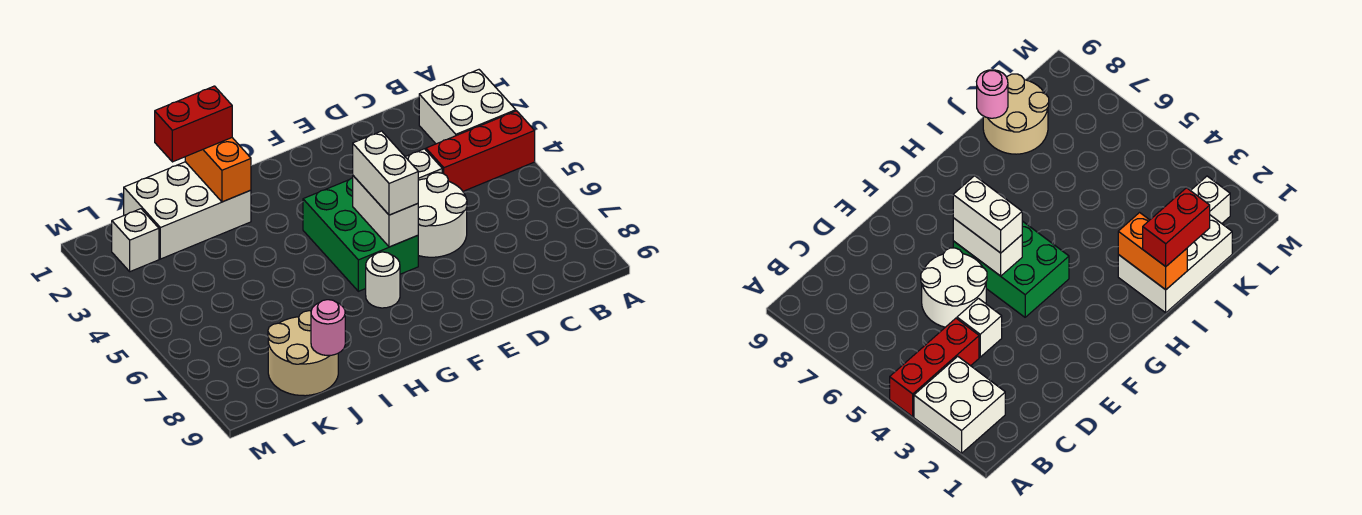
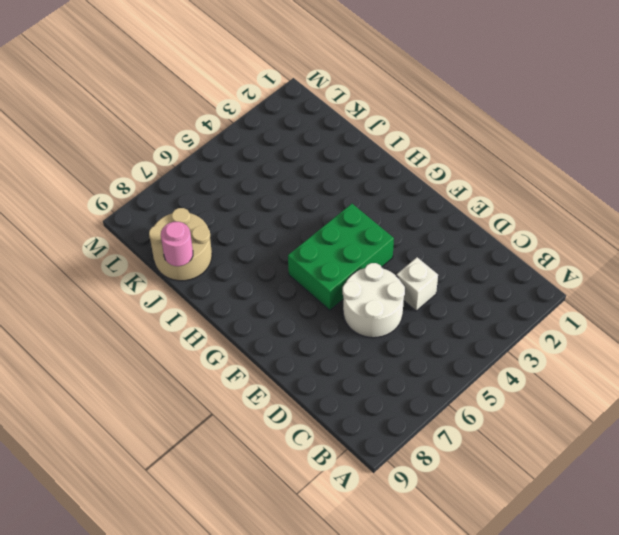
none -> white brick A2:B3 level 1
none -> red brick A4:C4 level 1
none -> white round brick G7 level 1

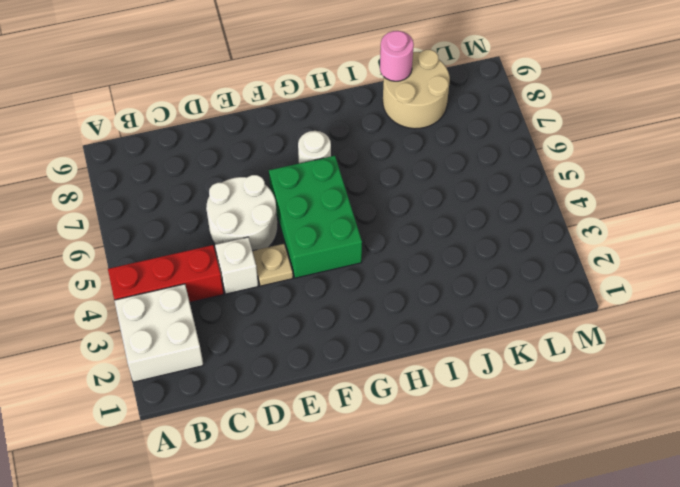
tan plate E4 level 1 -> none
none -> white brick I1:K2 level 1
none -> white brick L2 level 1
none -> white brick F5:F6 level 2

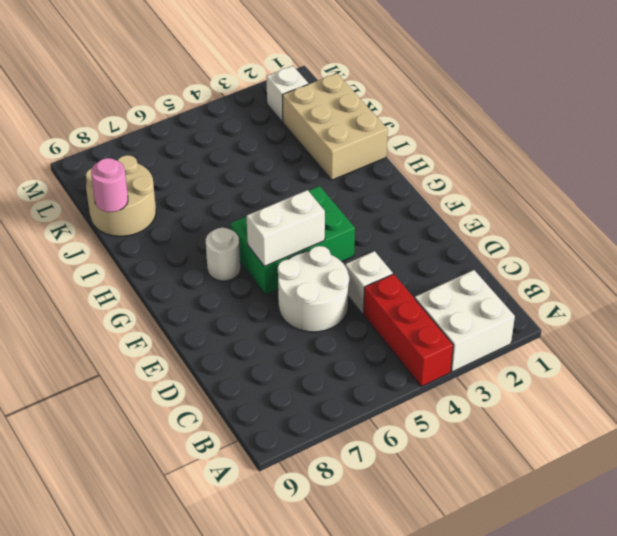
tan brick I1:K2 level 1 -> white brick I1:K2 level 1
none -> orange brick I1:I2 level 2
none -> white brick F5:F6 level 3
none -> red brick I1:J1 level 3

